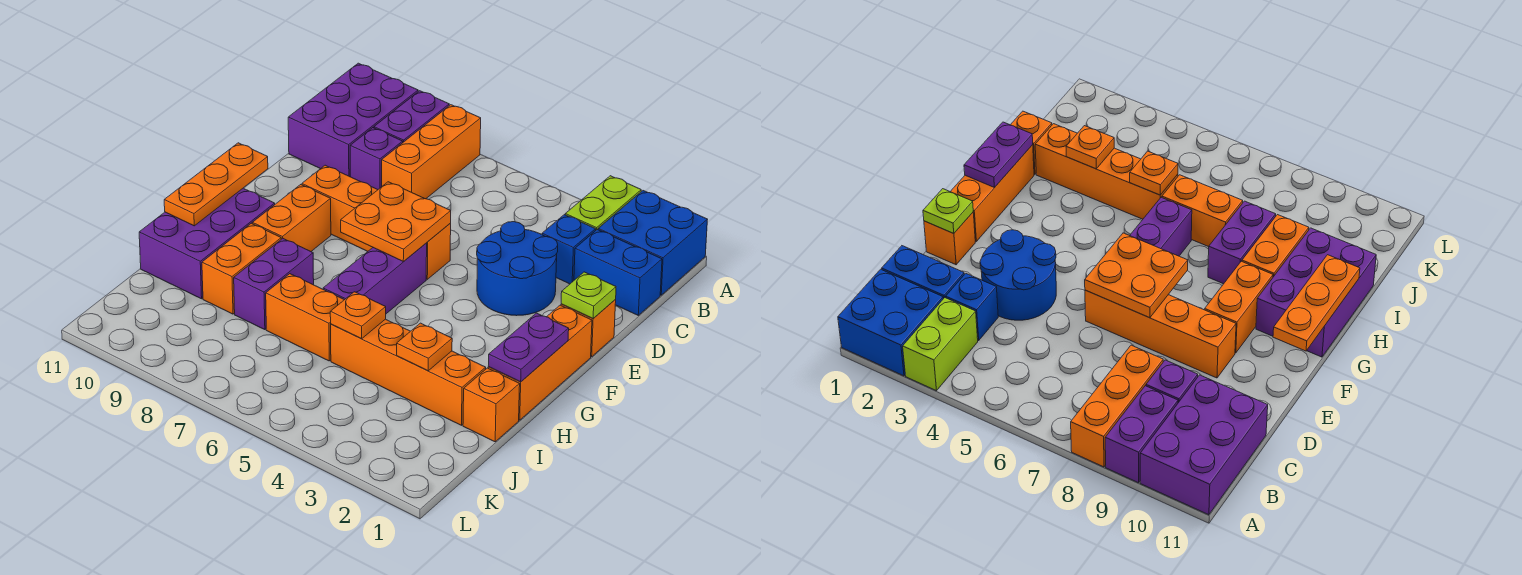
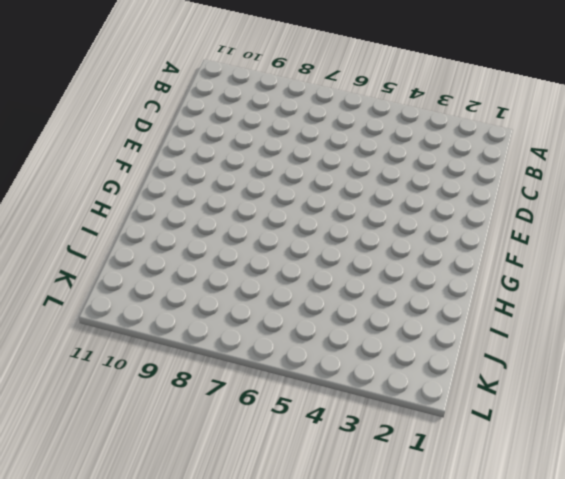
none -> blue brick A1:B2 level 1
none -> lime brick A3:B3 level 1
none -> orange brick A8:C8 level 1

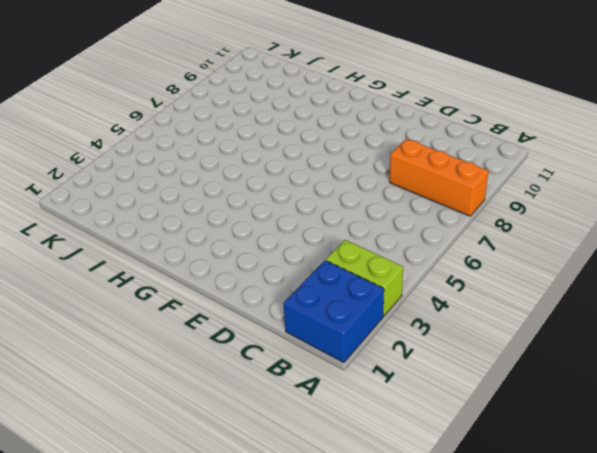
none -> purple brick A9:B9 level 1
none -> purple brick A10:C11 level 1
none -> blue brick C1:C2 level 1

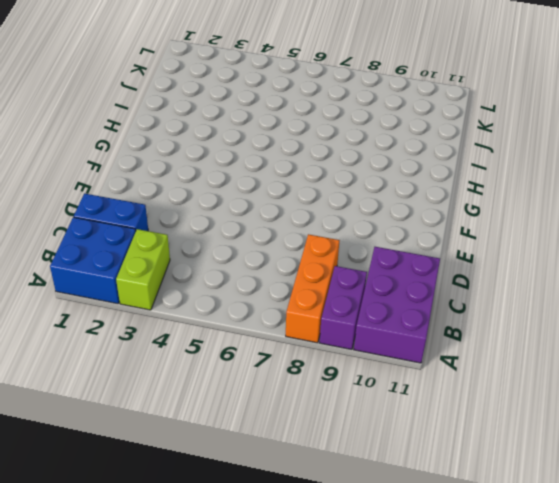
none -> blue brick C3 level 1
none -> purple brick C9 level 1
none -> blue round brick D3:E4 level 1

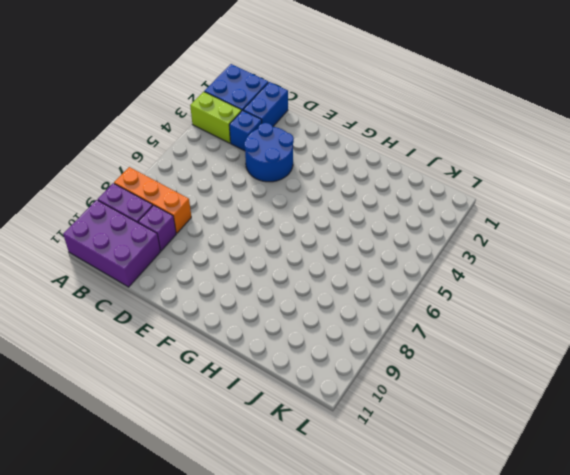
none -> orange brick E1 level 1
none -> orange brick E6:E9 level 1
none -> orange brick F1:H1 level 1

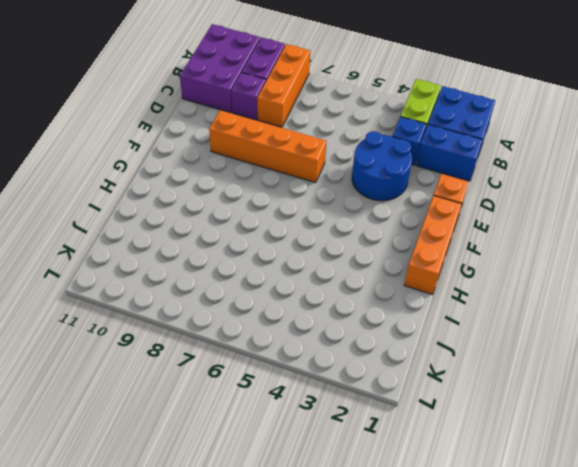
none -> purple brick F6:H6 level 1
none -> orange brick F9:G9 level 1
none -> purple brick G10:I11 level 1

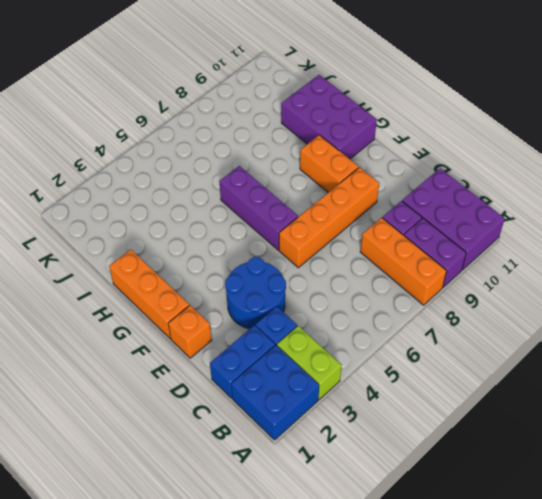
none -> purple brick H8:I8 level 1
none -> orange brick H9:I9 level 1
none -> orange brick I1 level 1

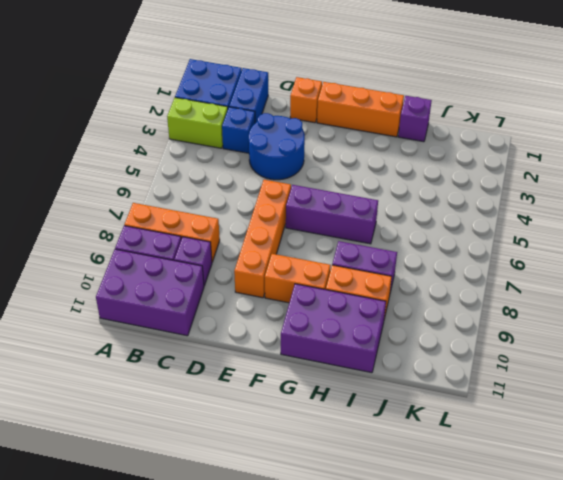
purple brick I1 level 1 -> orange brick I1 level 1
none -> orange brick I2:I5 level 1
none -> orange brick I6:I7 level 1
none -> lime plate E1 level 2

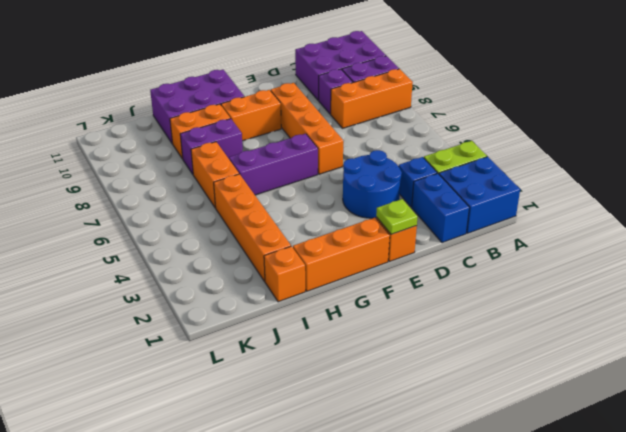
none -> orange plate E6:F7 level 2
none -> orange plate F11:H11 level 2
none -> purple plate G1:H1 level 2

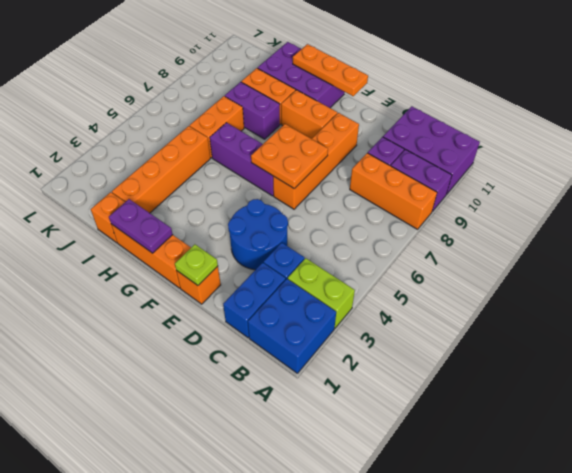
none -> orange plate I3 level 2
none -> orange plate I5 level 2

